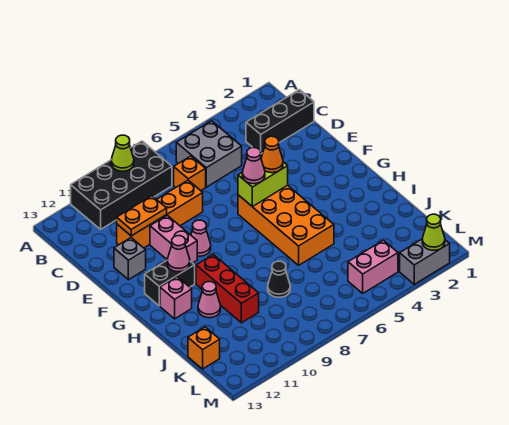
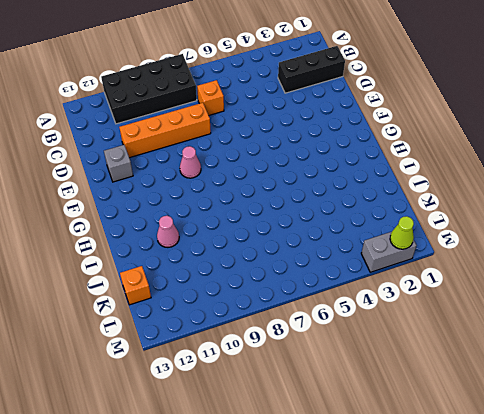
none -> grey brick B5:C6 level 1
none -> pink brick E10:F10 level 1
none -> orange brick F5:I6 level 1

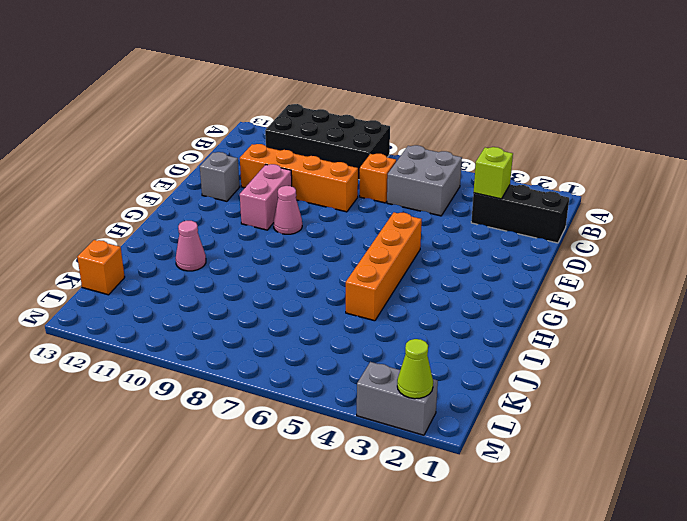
lime brick C3 level 2 -> none
orange brick F5:I5 level 1 -> orange brick F5:I6 level 1
none -> black brick G11:G12 level 1
none -> red brick H10:J10 level 1
none -> pink brick H12 level 1

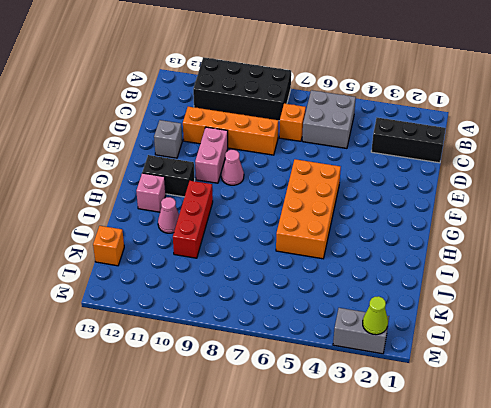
none -> black cone J8 level 1
none -> pink brick L4:L5 level 1
none -> lime cone A9 level 2

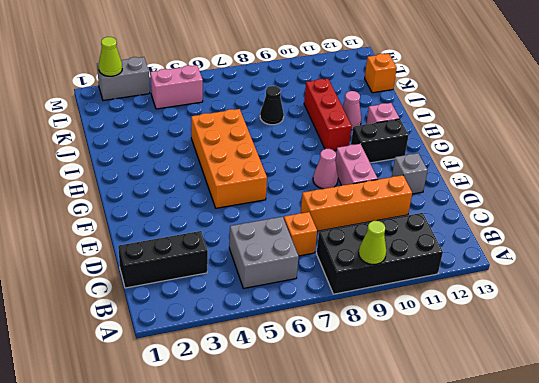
none -> orange plate D10:D11 level 2
none -> lime brick F5:F6 level 2
none -> pink cone G11 level 2

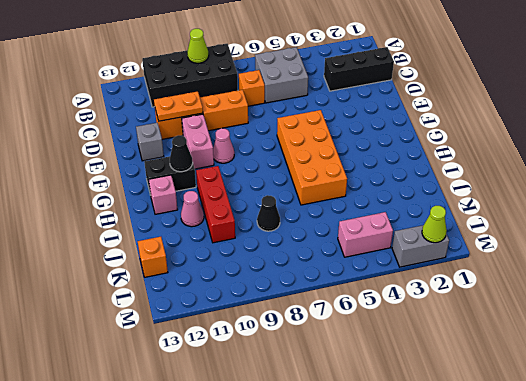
black cone G11 level 2 -> pink cone G11 level 2
none -> lime brick F5:F6 level 2
none -> orange cone F5 level 3
none -> pink cone F6 level 3

